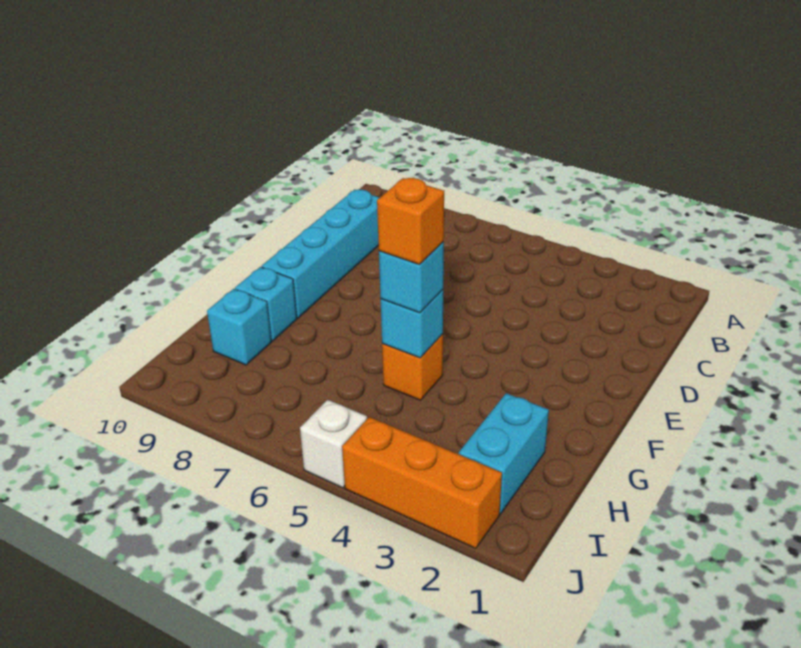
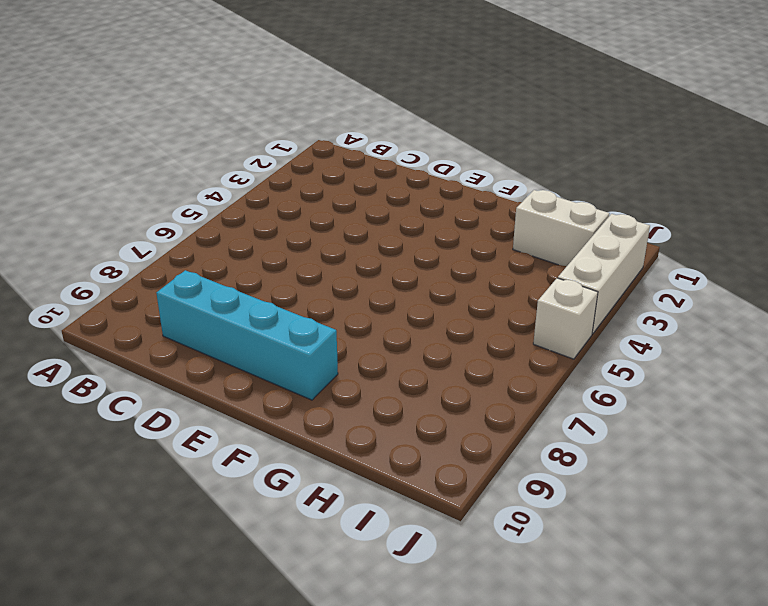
white brick H2:I2 level 1 -> cyan brick H2:I2 level 1
white brick J2:J4 level 1 -> orange brick J2:J4 level 1
none -> orange brick G5 level 1
none -> cyan brick G9 level 1

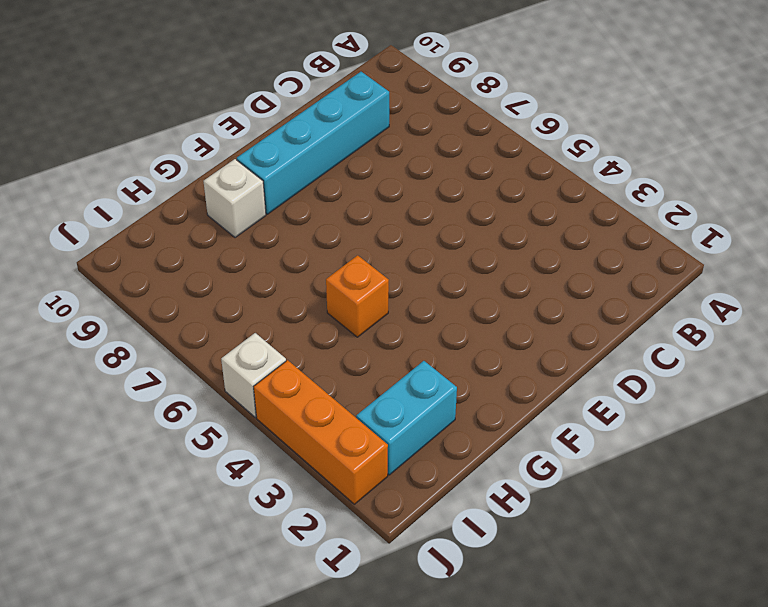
white brick G9 level 1 -> cyan brick G9 level 1
none -> cyan brick H9 level 1
none -> cyan brick G5 level 2

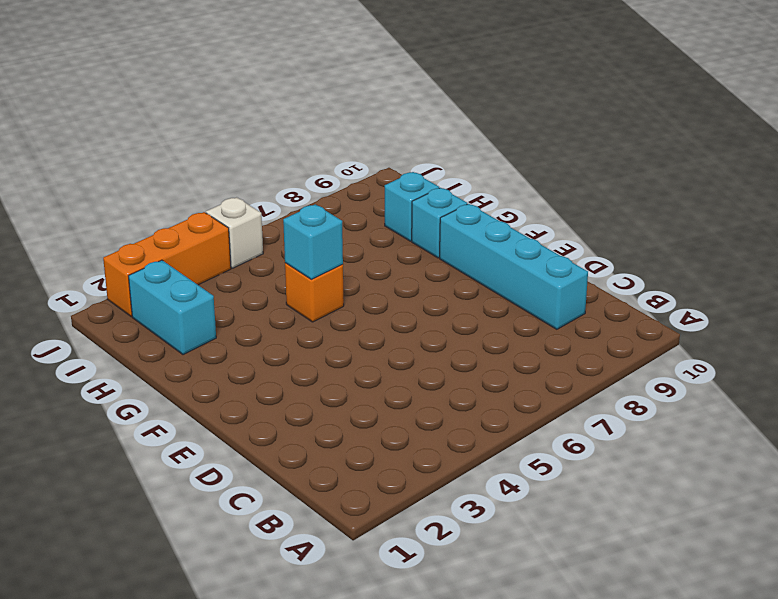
none -> cyan brick G5 level 3
none -> orange brick G5 level 4

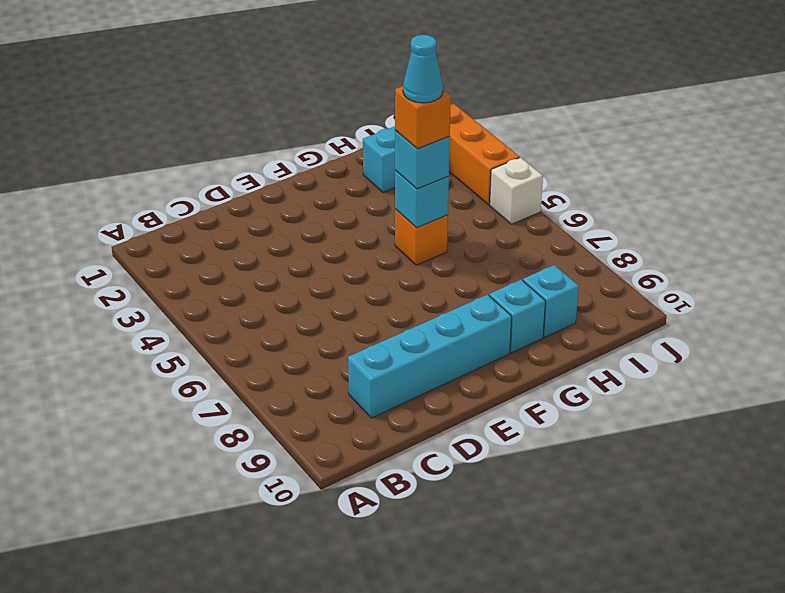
cyan cone G5 level 5 -> none

